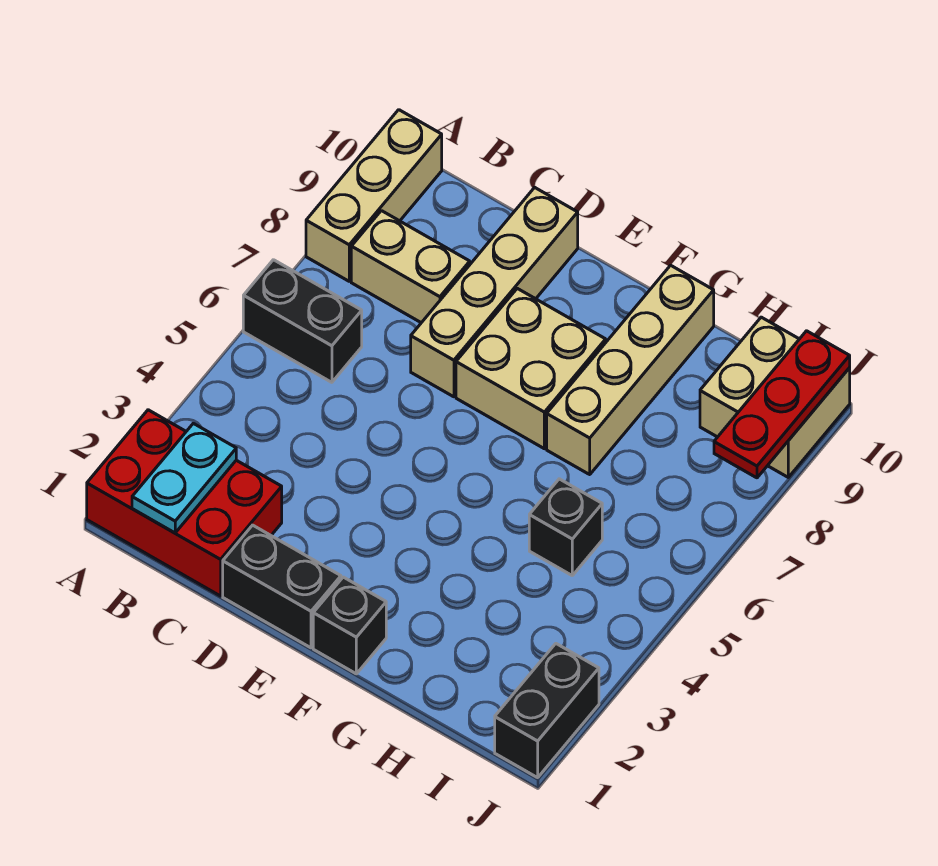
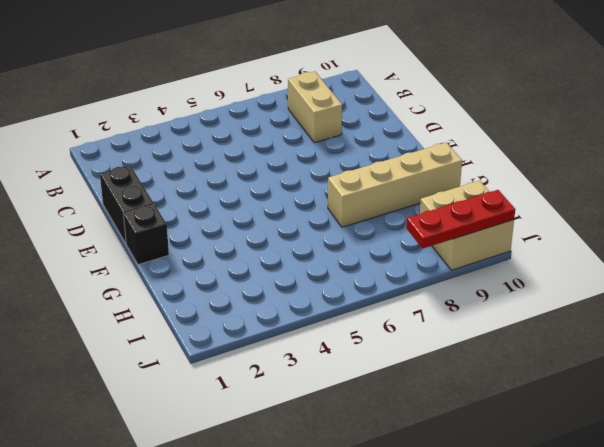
none -> red brick A1:C2 level 1
none -> black brick A6:B6 level 1
none -> tan brick A8:A10 level 1

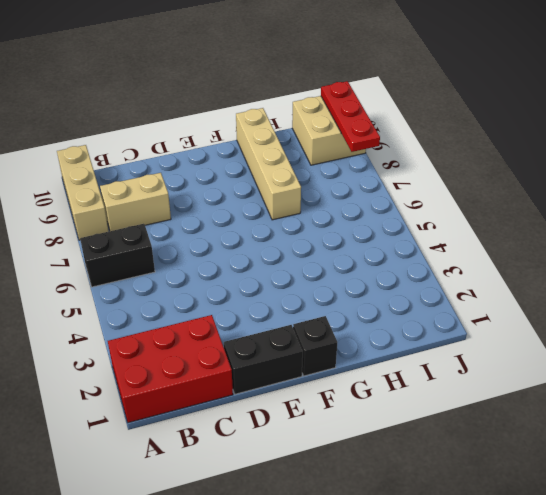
none -> tan brick D7:D10 level 1
none -> tan brick E7:F8 level 1
none -> black brick H5 level 1

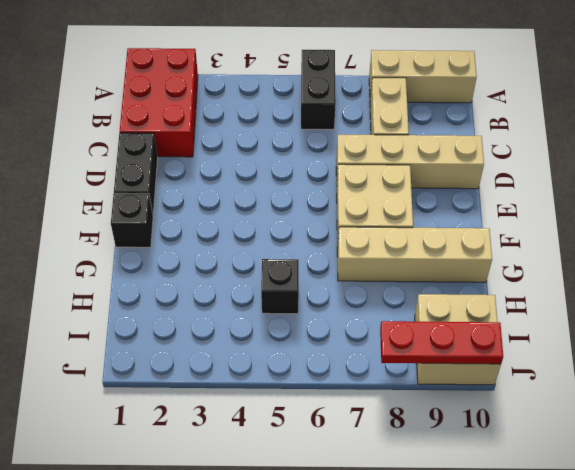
none -> black brick J1:J2 level 1
none -> cyan plate B1:B2 level 2

